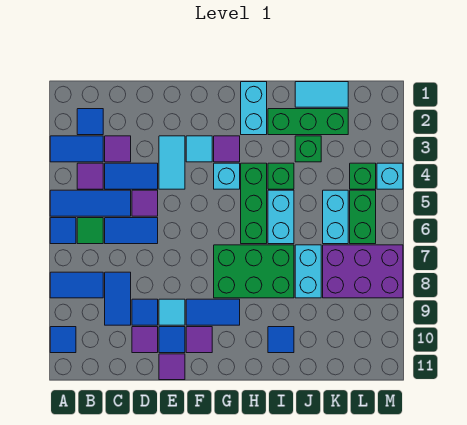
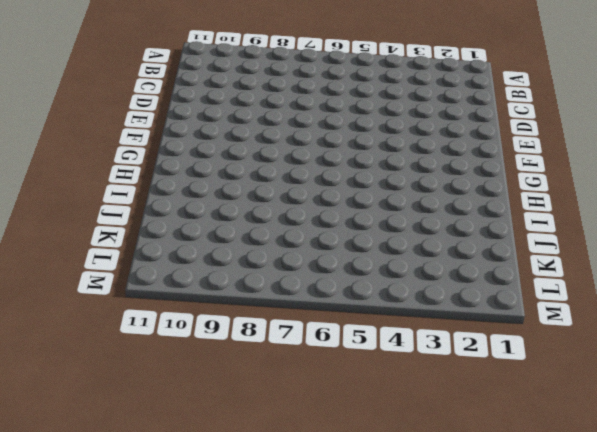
none -> blue tile A3:B3 level 1
none -> blue tile A5:C5 level 1
none -> blue tile A6 level 1
none -> blue tile A8:B8 level 1

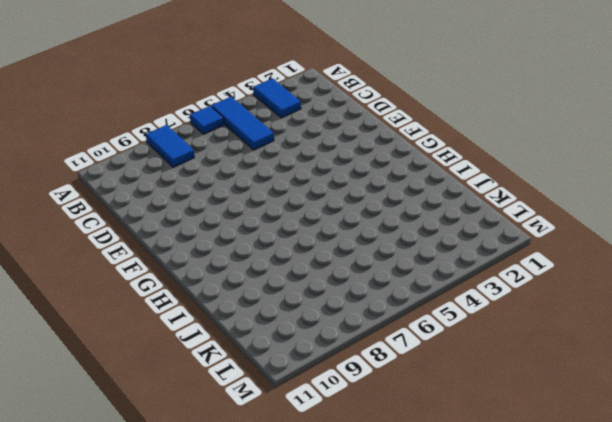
none -> blue tile A10 level 1
none -> blue tile B2 level 1
none -> purple tile B4 level 1
none -> green tile B6 level 1

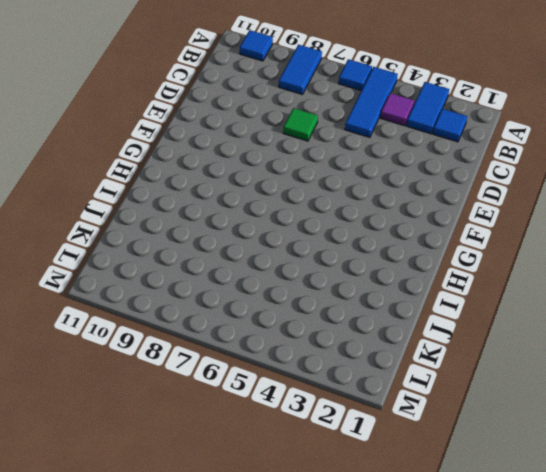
green tile D7 level 1 -> green tile B6 level 1
none -> purple tile C3 level 1
none -> blue tile C4:D4 level 1
none -> blue tile C6:D6 level 1
none -> blue tile C8:C9 level 1

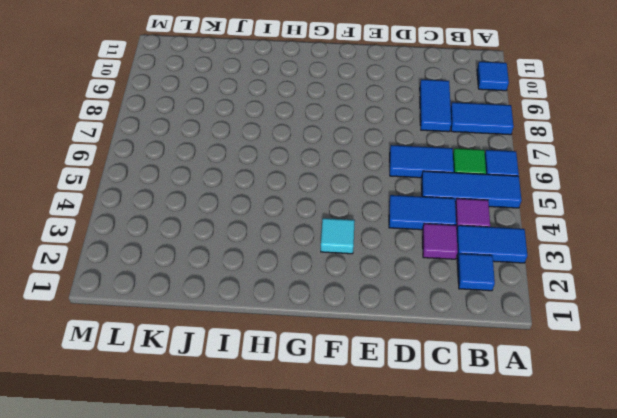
none -> purple tile D5 level 1
none -> blue tile D9 level 1
none -> purple tile D10 level 1
none -> cyan tile E3:E4 level 1

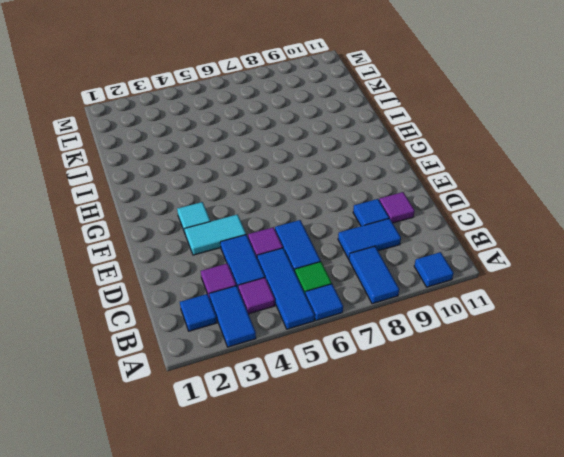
none -> cyan tile E9 level 1
none -> blue tile E10 level 1
none -> purple tile E11 level 1
none -> blue tile F9:G9 level 1

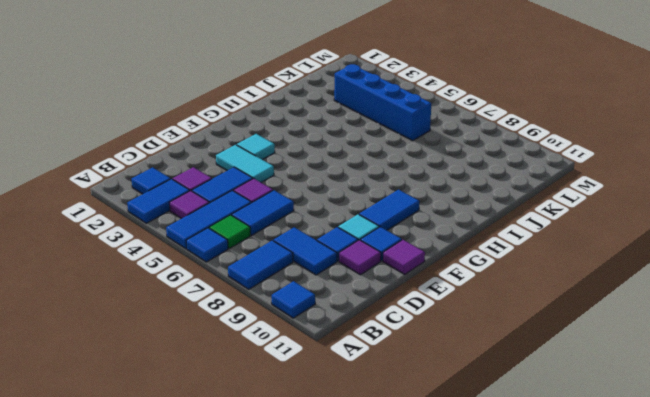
blue brick K3:K6 level 1 -> cyan brick K5:K6 level 1
none -> purple tile F10 level 1
none -> purple tile G3 level 1
none -> cyan brick G4 level 1
none -> green brick G7:I8 level 1

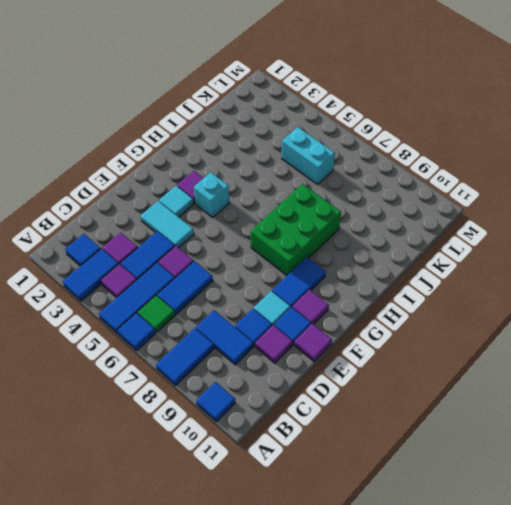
none -> cyan brick H1:H2 level 1
none -> green brick H4:H6 level 1
none -> green brick I2:K2 level 1
none -> green brick I4 level 1

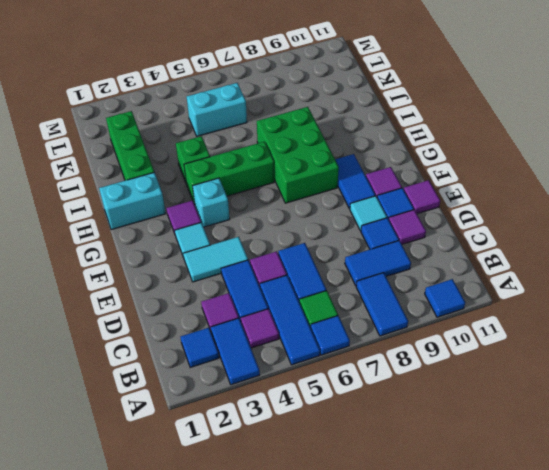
none -> cyan brick I5:I6 level 1
none -> blue tile I10 level 1
none -> cyan tile J1:K1 level 1
none -> green brick J3 level 1

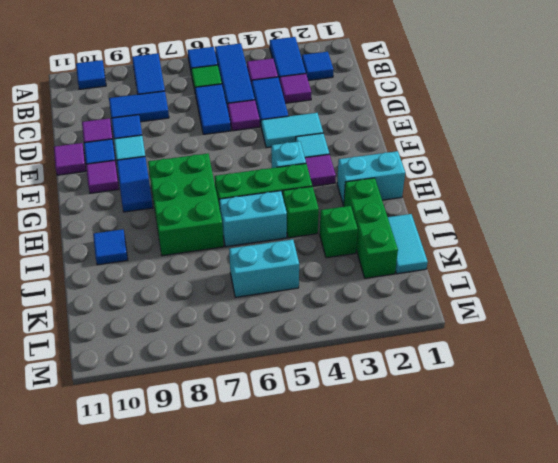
none -> cyan brick J7:J8 level 1
none -> purple brick K7:M8 level 1
none -> green brick L4 level 1
none -> green brick L5:L6 level 1

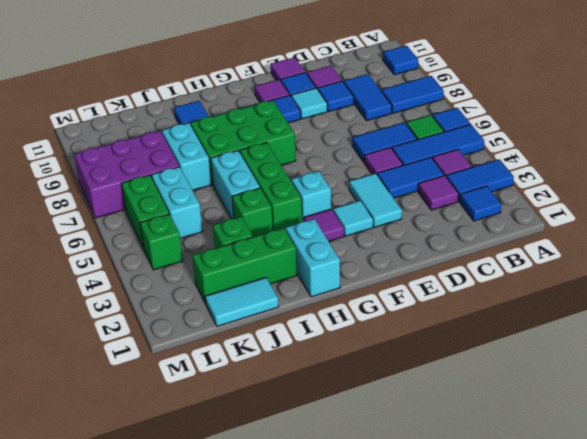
none -> cyan brick M4 level 1

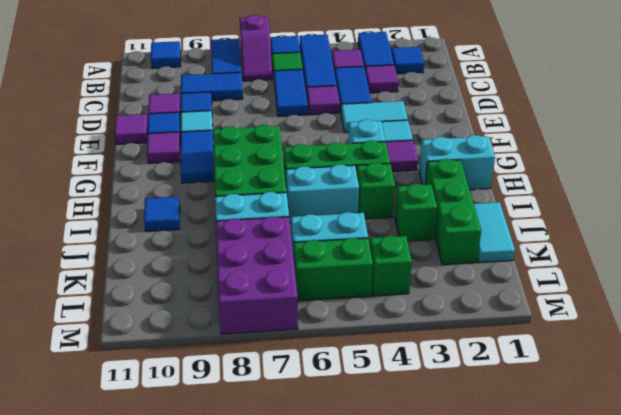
purple slope A7:B7 level 1 top A -> none
none -> cyan brick M4 level 1

